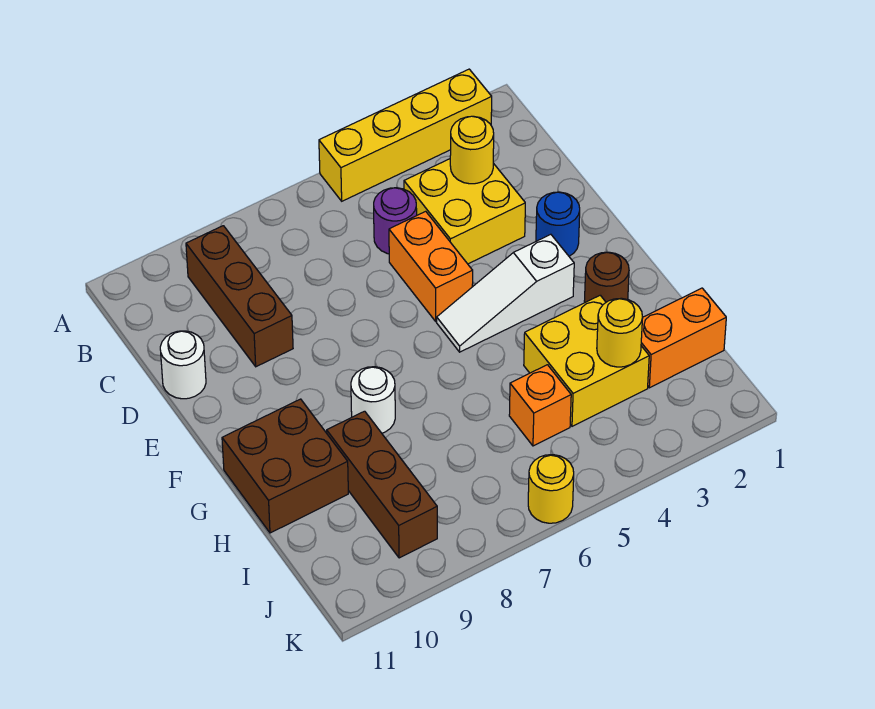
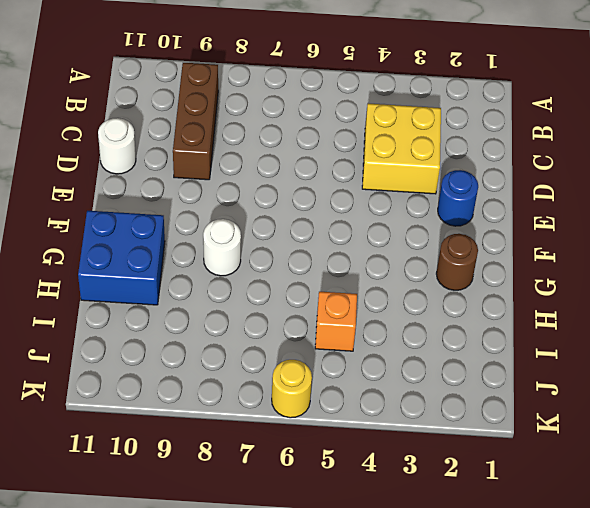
blue brick G10:H11 level 1 -> brown brick G10:H11 level 1
none -> yellow brick A2:A5 level 1
none -> purple round brick C5 level 1
none -> orange brick D5:E5 level 1

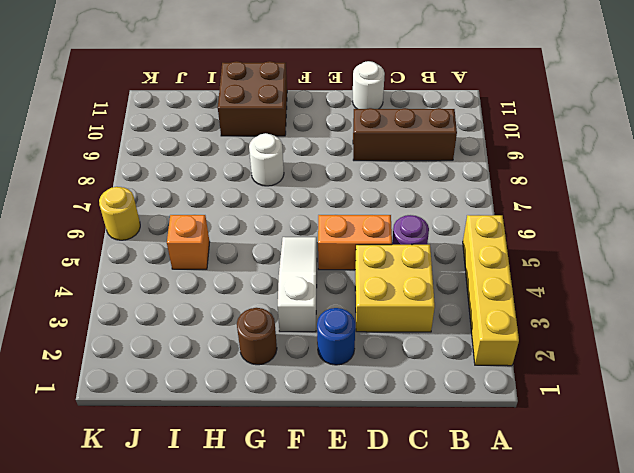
none -> yellow brick H3:I4 level 1
none -> brown brick H9:J9 level 1
none -> orange brick I1:I2 level 1

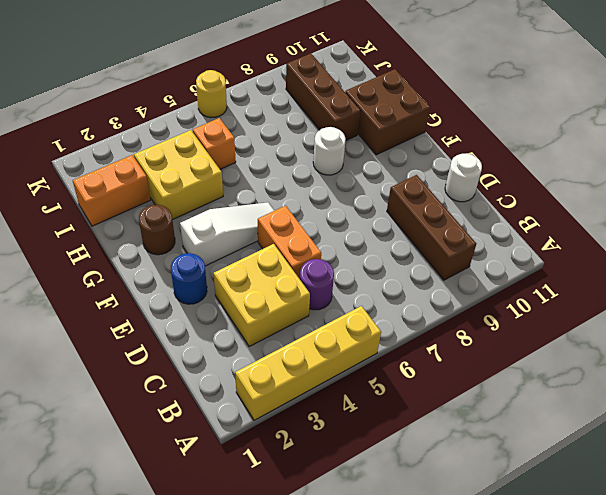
none -> yellow round brick C3 level 2
none -> yellow round brick I3 level 2

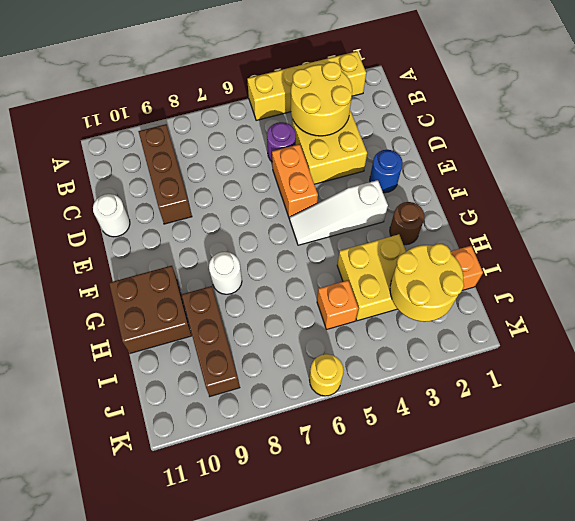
yellow round brick B3:C4 level 2 -> yellow round brick C3 level 2
yellow round brick I2:J3 level 2 -> yellow round brick I3 level 2

